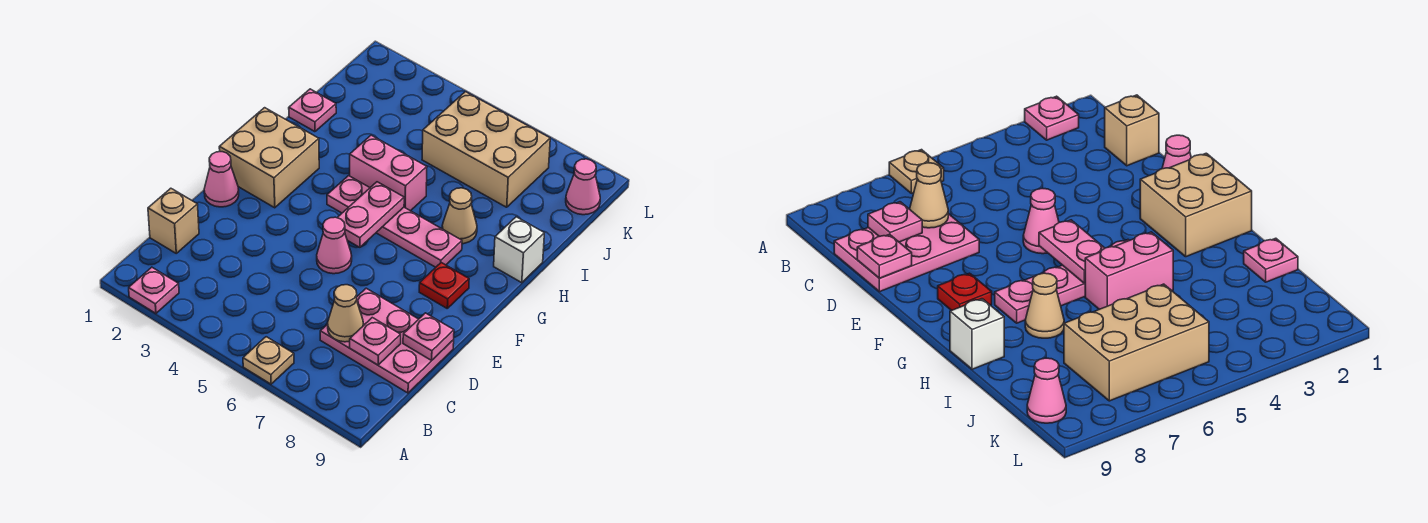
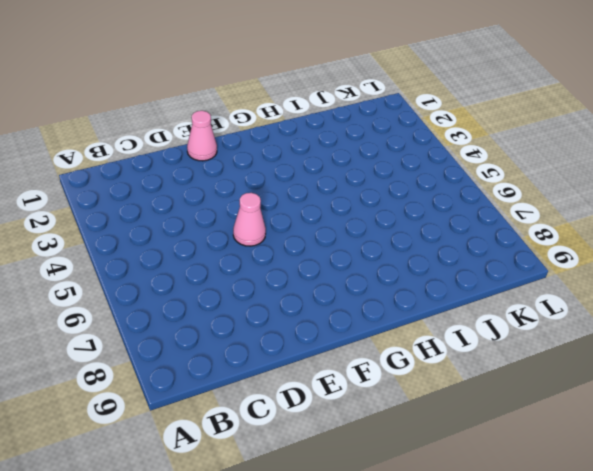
none -> pink plate A2 level 1
none -> tan plate A6 level 1
none -> tan brick C1 level 1

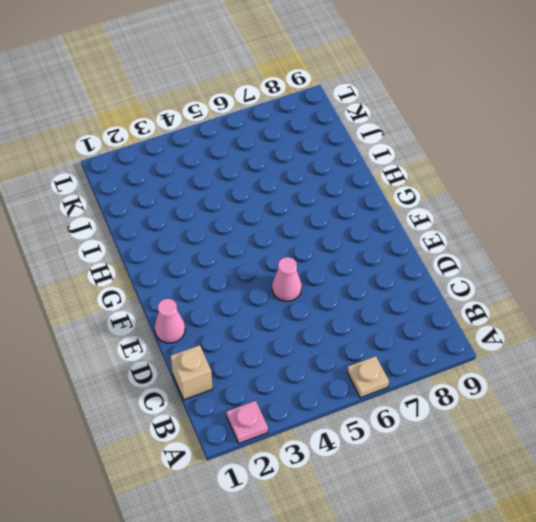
none -> pink plate C7:D9 level 1
none -> tan brick F1:G2 level 1
none -> red plate F8 level 1

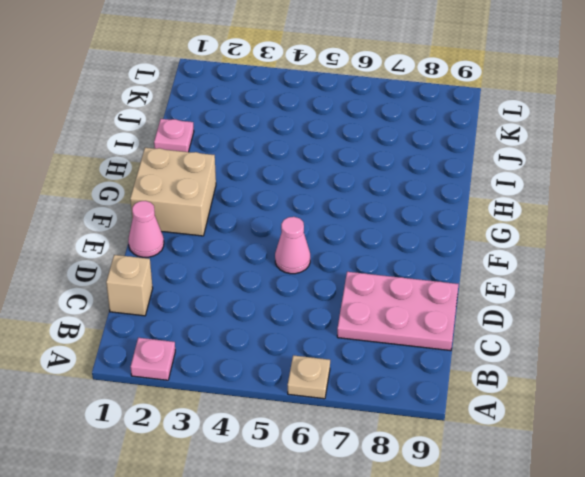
none -> red plate F8 level 1
none -> pink plate G4:G7 level 1
none -> pink brick H4:H5 level 1

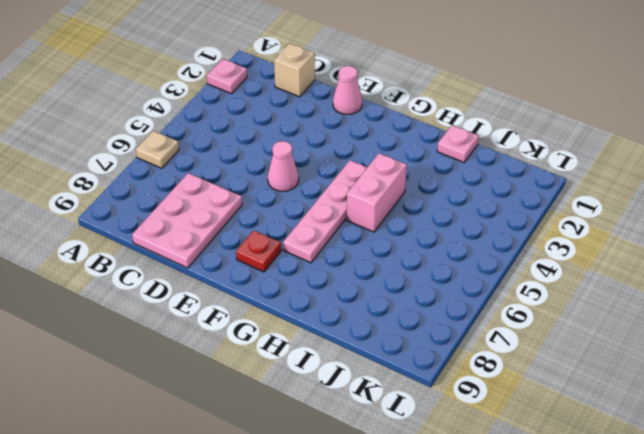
none -> tan brick F1:G2 level 1
none -> tan cone H7 level 1
none -> white brick H9 level 1

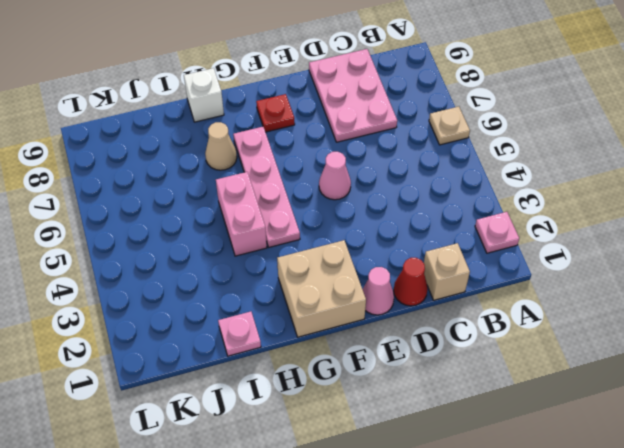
red cone D1 level 1 -> none
none -> tan brick J5:K7 level 1
none -> pink cone K9 level 1
none -> tan cone C7 level 2

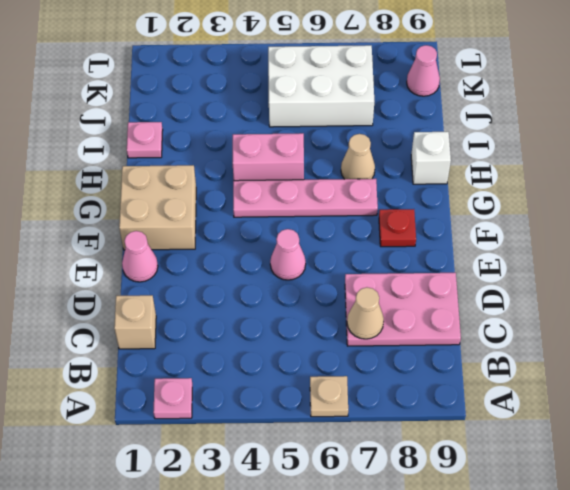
white brick J5:K7 level 1 -> tan brick J5:K7 level 1
none -> pink plate C8 level 2
none -> pink plate D9 level 2
none -> pink plate F5:G5 level 2

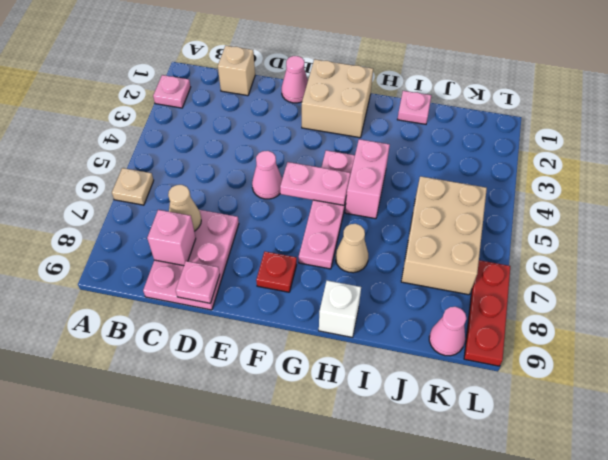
pink brick C8 level 2 -> pink plate C8 level 2
red plate L7:L9 level 1 -> none

